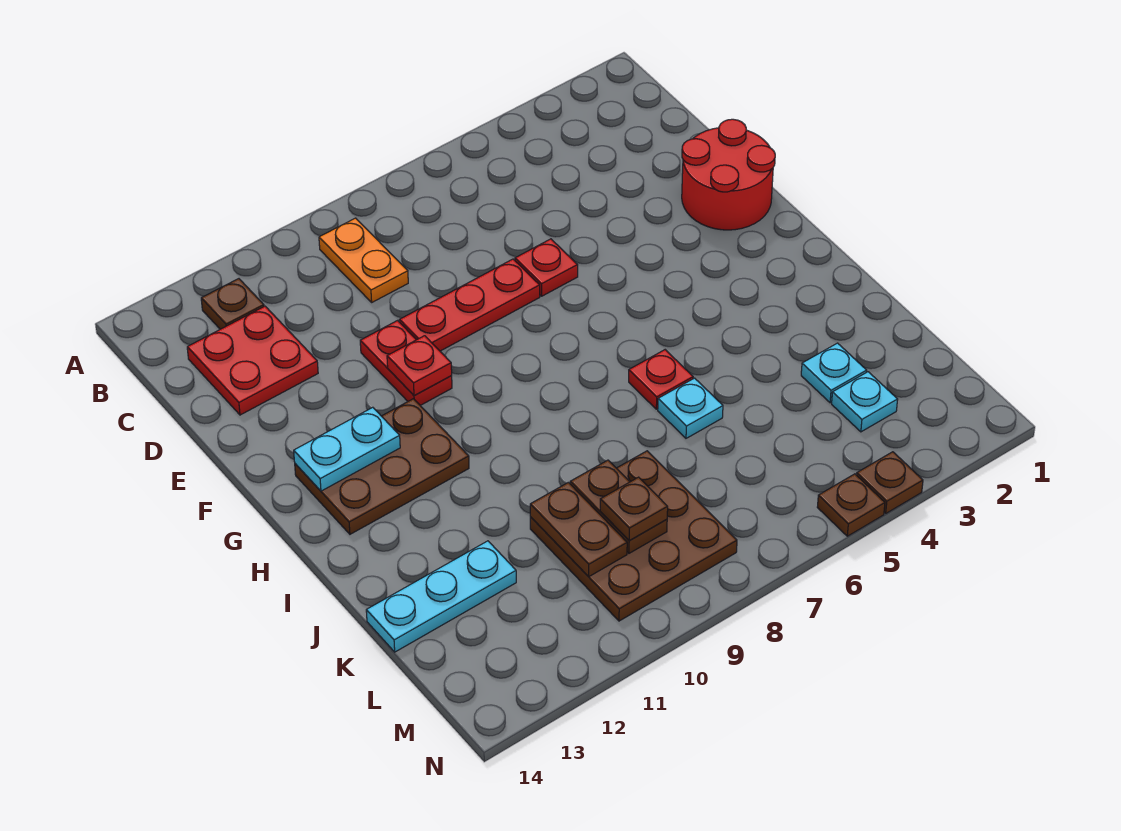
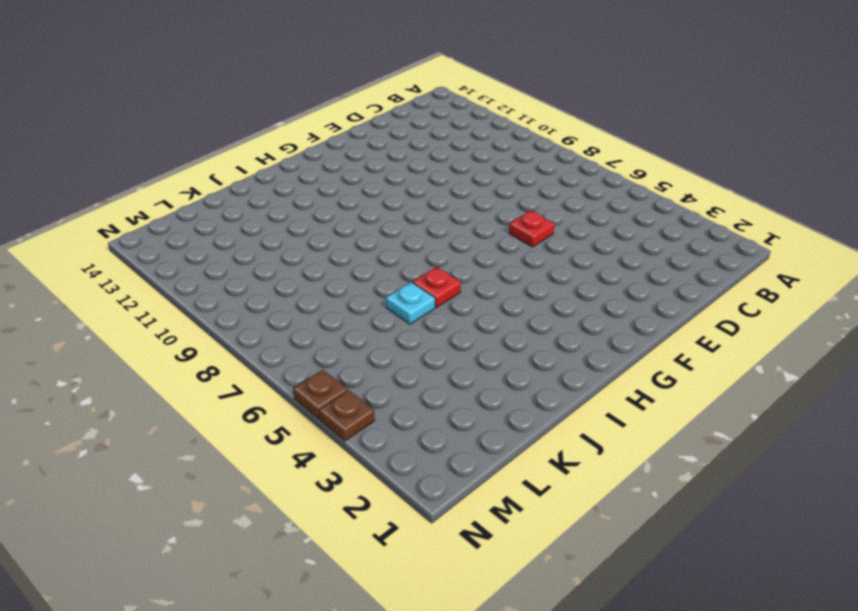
none -> orange plate B9:C9 level 1
none -> brown plate B12 level 1
none -> red plate C12:D13 level 1

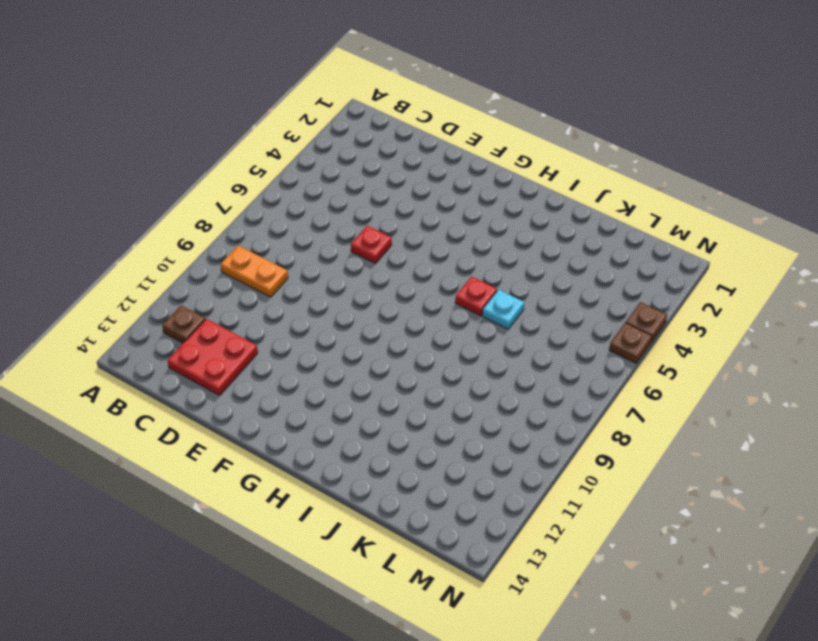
none -> red round brick E1:F2 level 1
none -> red plate E7:E9 level 1
none -> red plate E10:F10 level 1

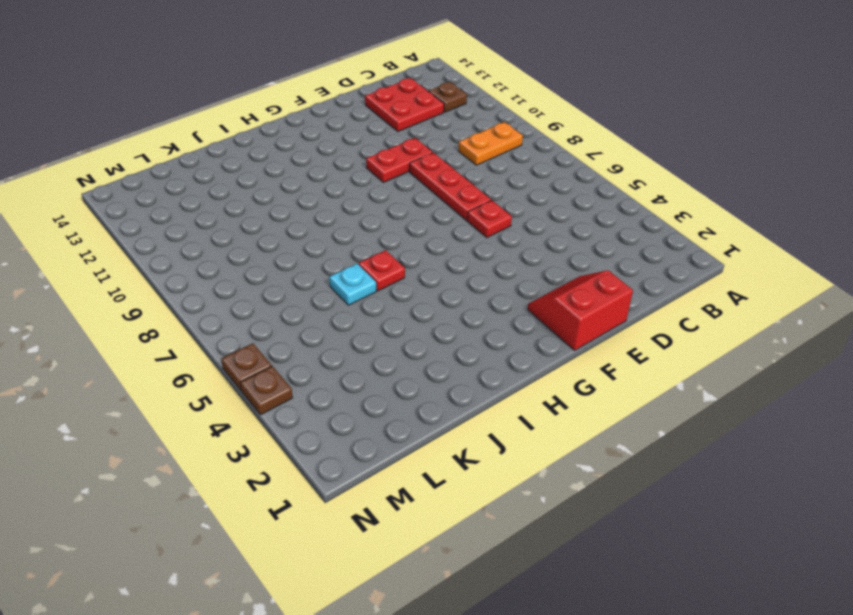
red slope E1:F2 level 1 top 1 -> red round brick E1:F2 level 1
none -> brown plate G11:H13 level 1
none -> cyan plate K3 level 1
none -> brown plate K8:M10 level 1

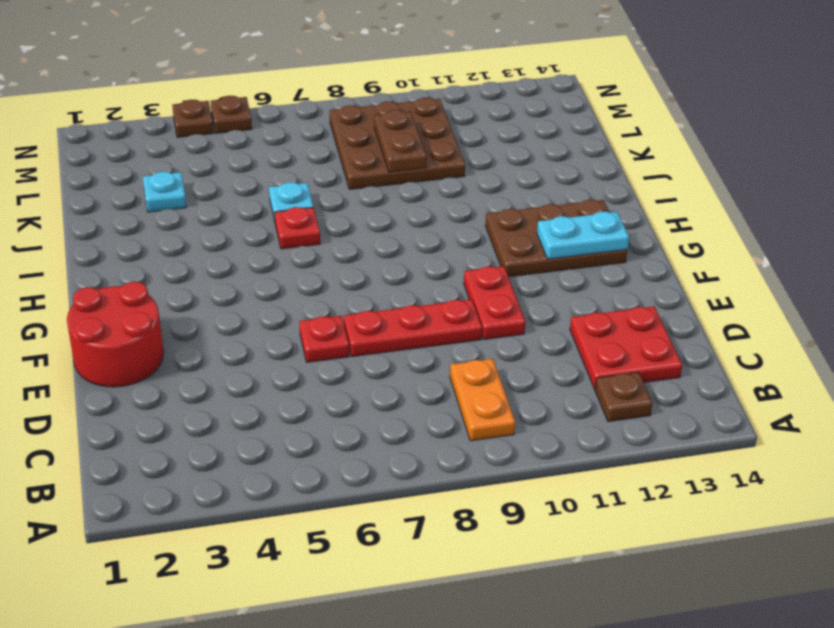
none -> cyan plate K12:K14 level 1
none -> cyan plate L3 level 1
none -> red plate F10 level 2

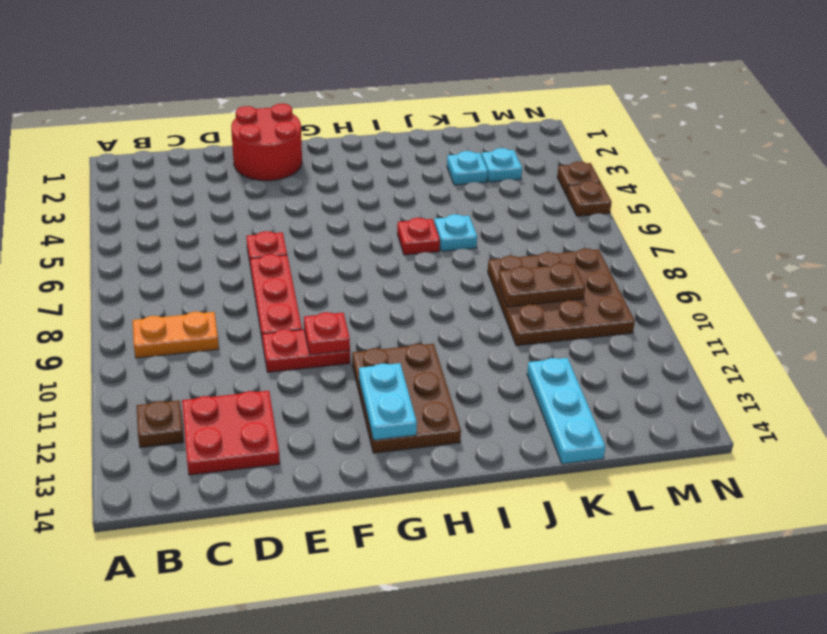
none -> brown plate K10:L10 level 2
none -> brown plate L9 level 3

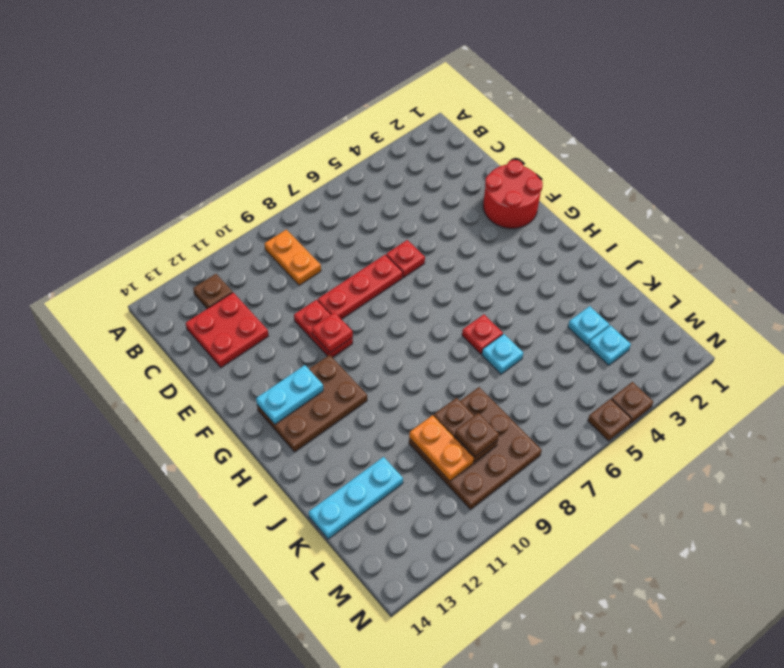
orange plate K10:L10 level 2 -> brown plate K10:L10 level 2

